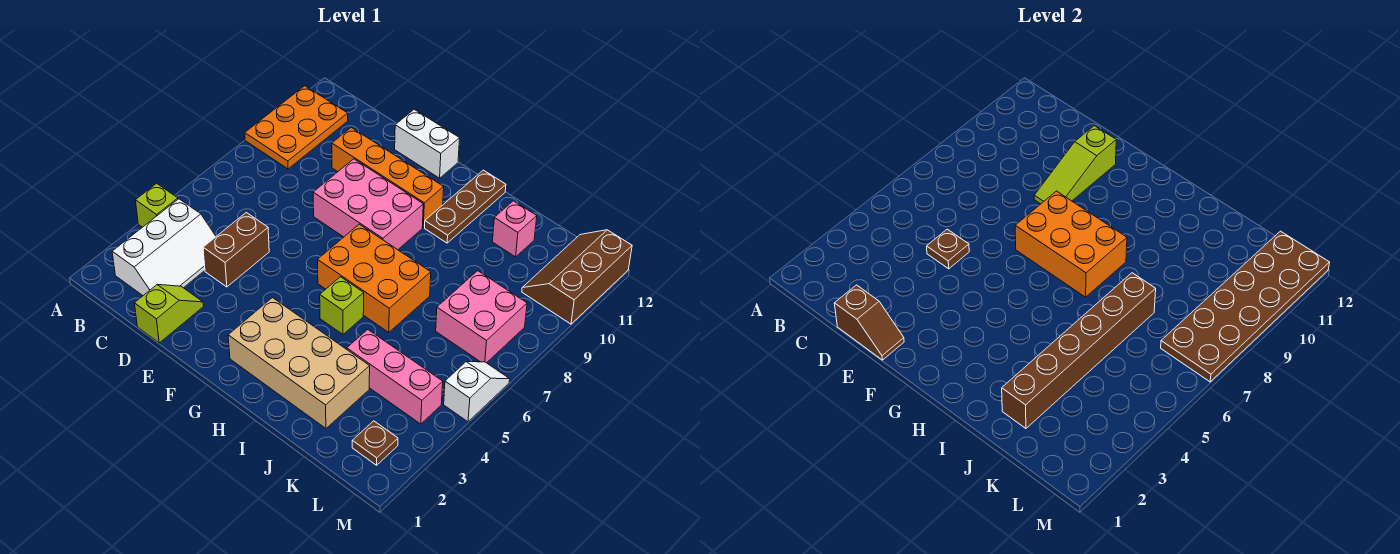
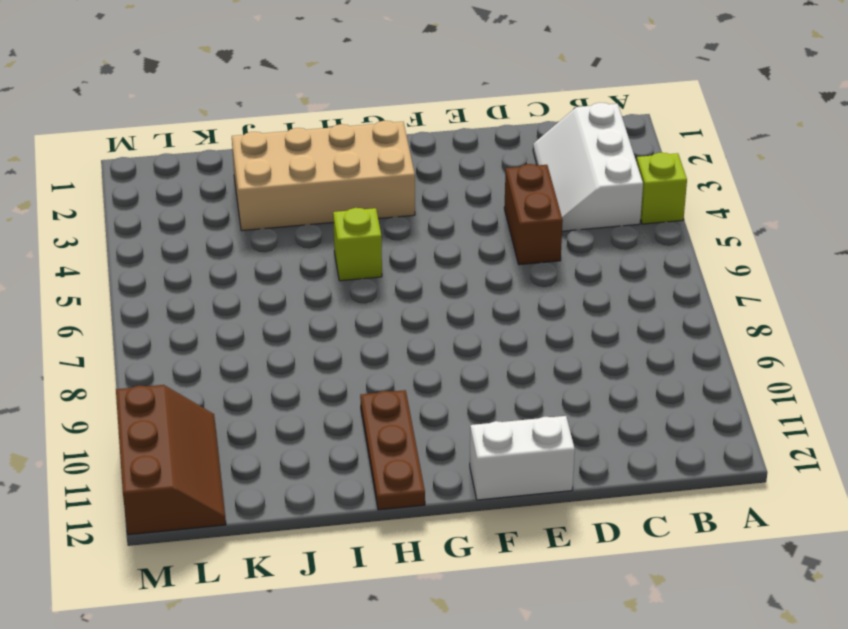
none -> orange plate A9:B11 level 1
none -> lime slope D1:D2 level 1 top 1
none -> orange brick D10:G10 level 1

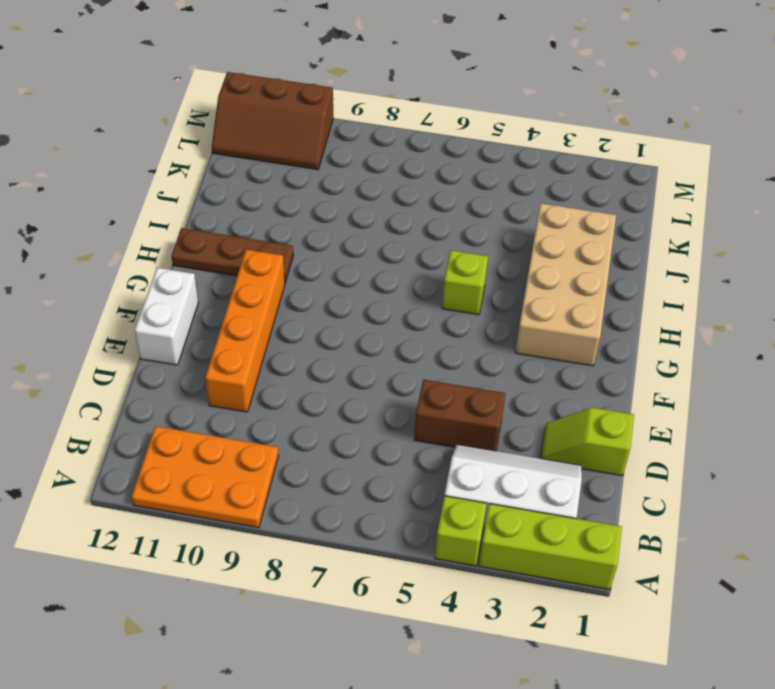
lime brick A1:A3 level 1 -> none
none -> pink brick E8:G9 level 1
none -> orange brick G6:I7 level 1
none -> pink brick J4:L4 level 1

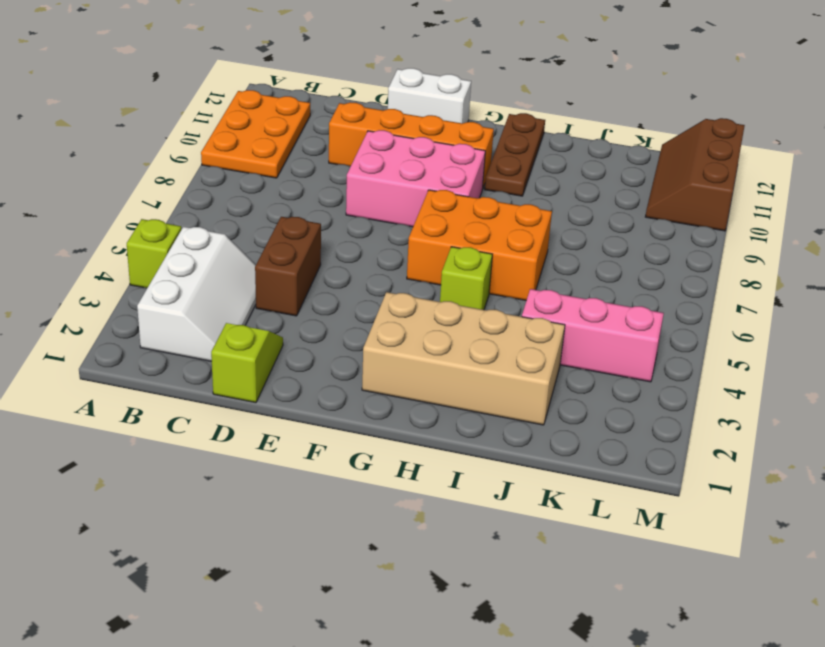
none -> pink brick J11 level 1
none -> pink brick K7:L8 level 1
none -> brown plate L2 level 1

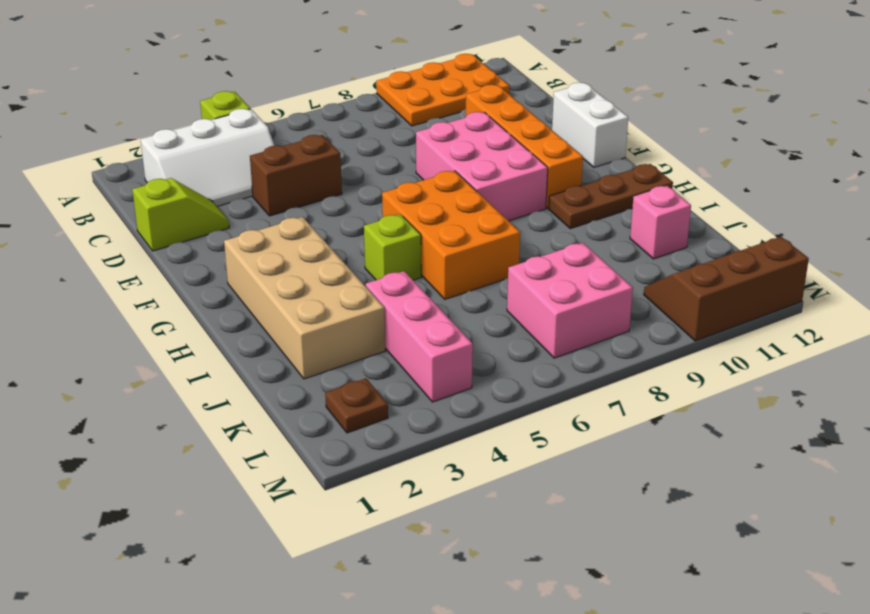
none -> white slope M5:M6 level 1 top 5
none -> brown slope D1:E1 level 2 top D
none -> brown plate D5 level 2

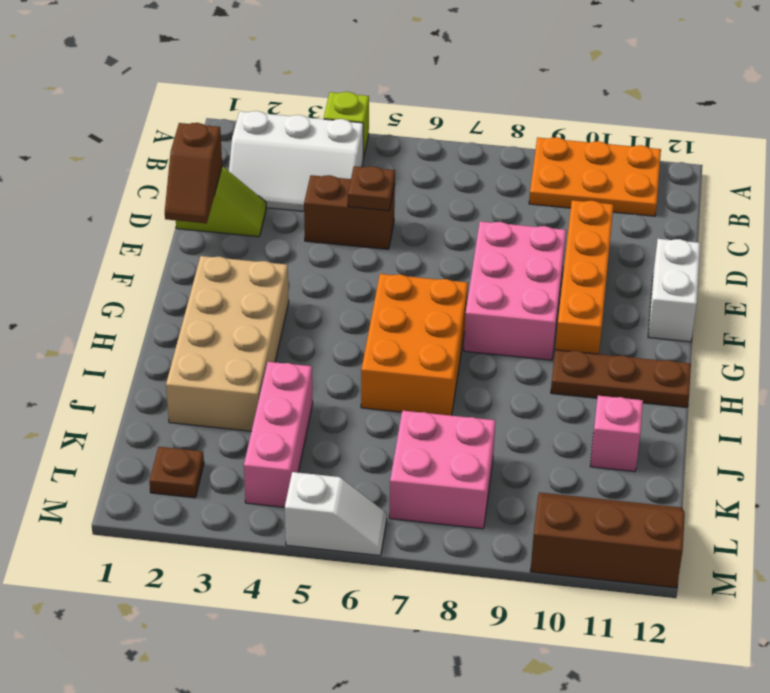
none -> lime brick H5 level 1
none -> lime slope E9:E11 level 2 top 11
none -> orange brick F7:H8 level 2

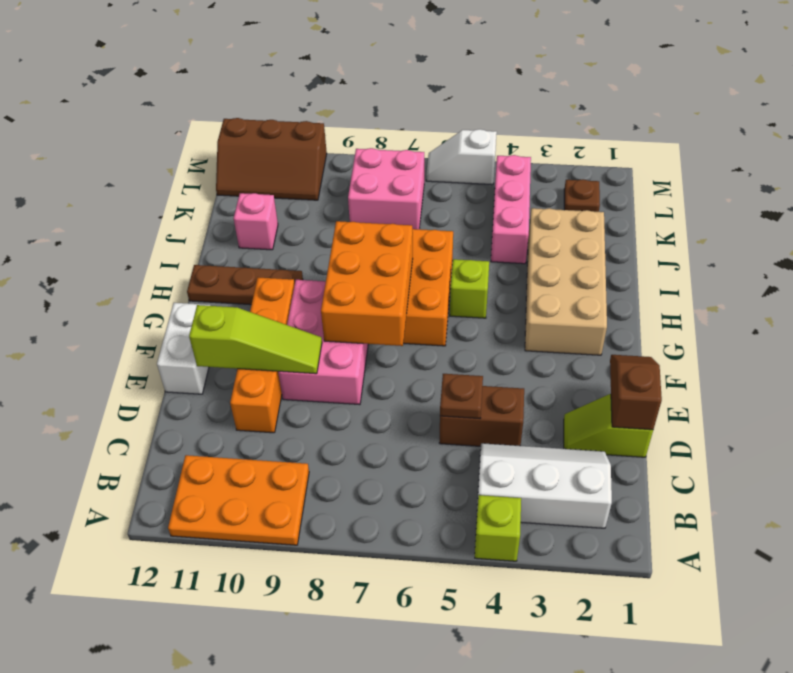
none -> brown brick J2:J7 level 2
none -> brown plate L7:M12 level 2

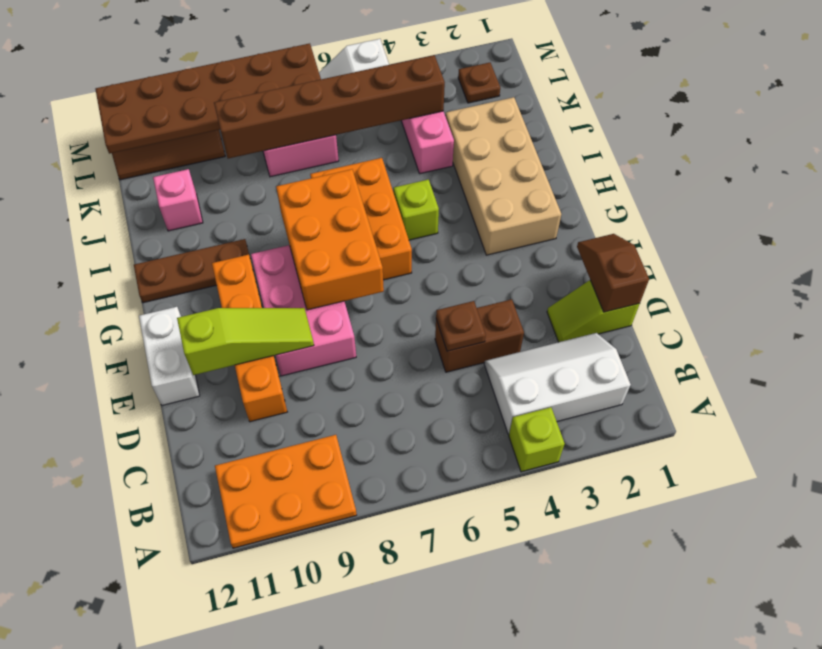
brown brick K4:K9 level 2 -> brown brick J2:J7 level 2

